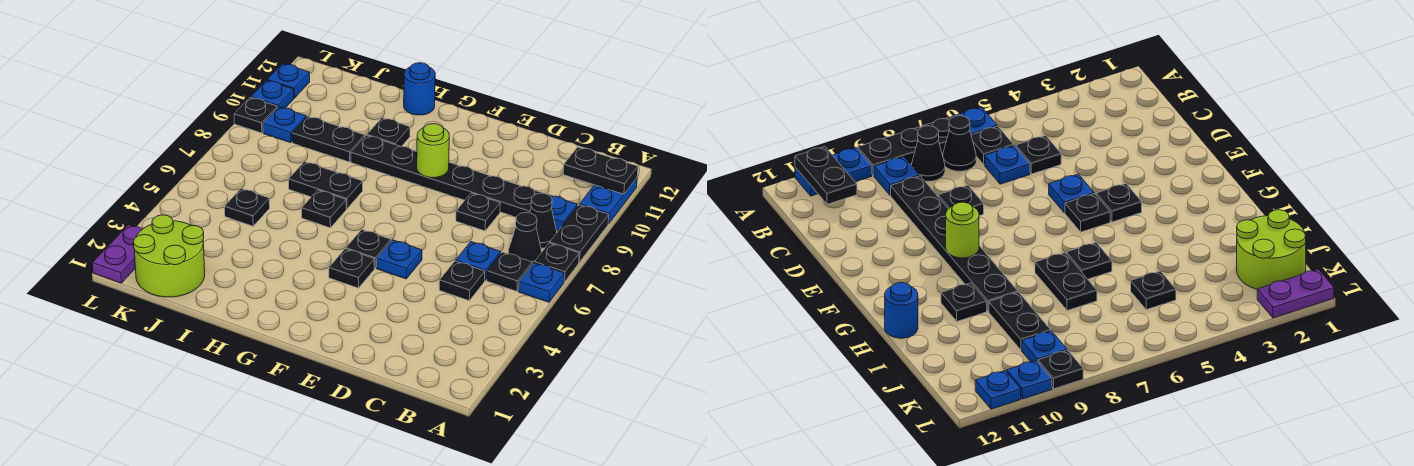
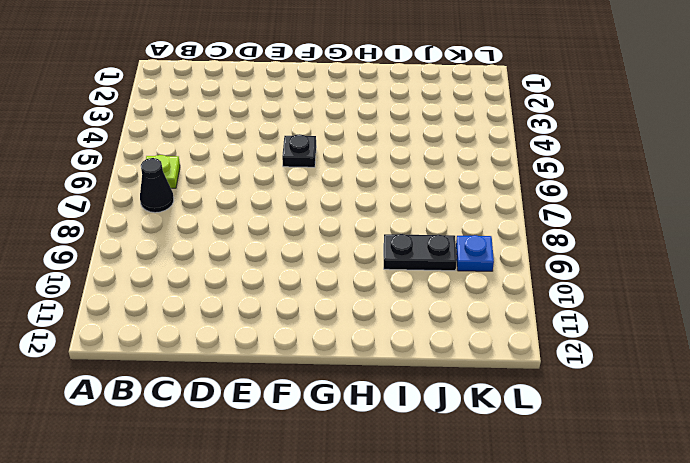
lime plate B6 level 1 -> black plate B6 level 1
none -> blue plate A6 level 1
none -> black plate A7 level 1
none -> black plate A8:A9 level 1

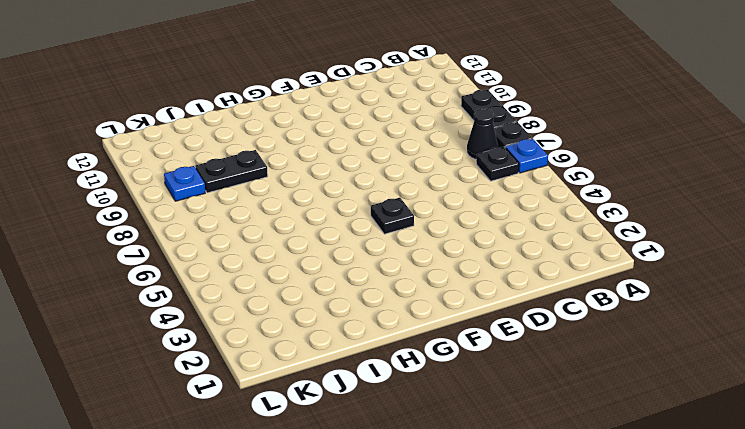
none -> blue plate A10:A11 level 1
none -> black cone B8 level 1
none -> blue plate B9 level 1

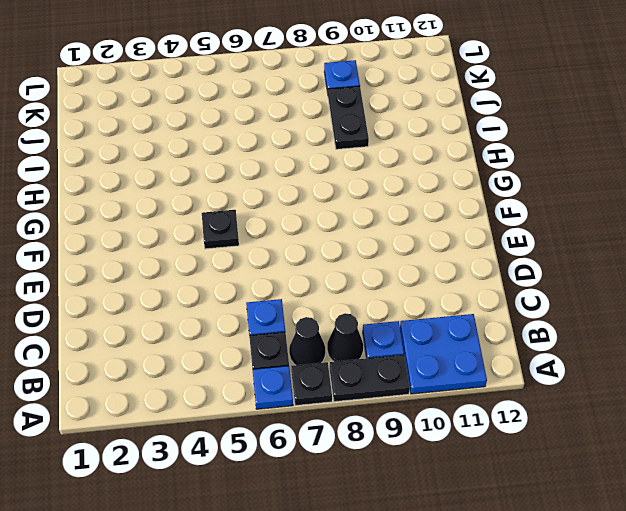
blue plate A10:B11 level 1 -> blue plate A10:A11 level 1
none -> black plate C5 level 1
none -> black plate C9:H9 level 1
none -> black plate D8 level 1

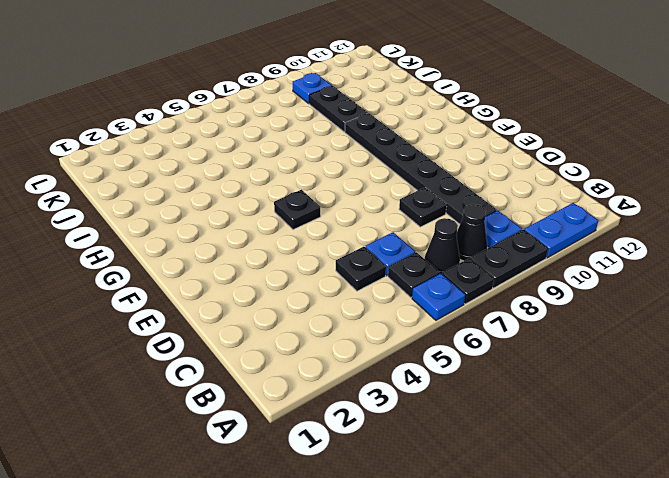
none -> blue plate E5 level 1
none -> black plate F4 level 1
none -> black plate H6 level 1

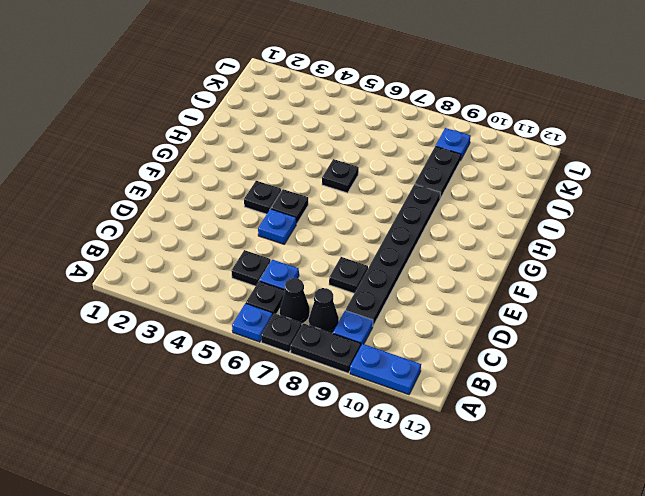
none -> black plate H7:I7 level 1
none -> black plate H10 level 1
none -> blue round brick H12 level 1

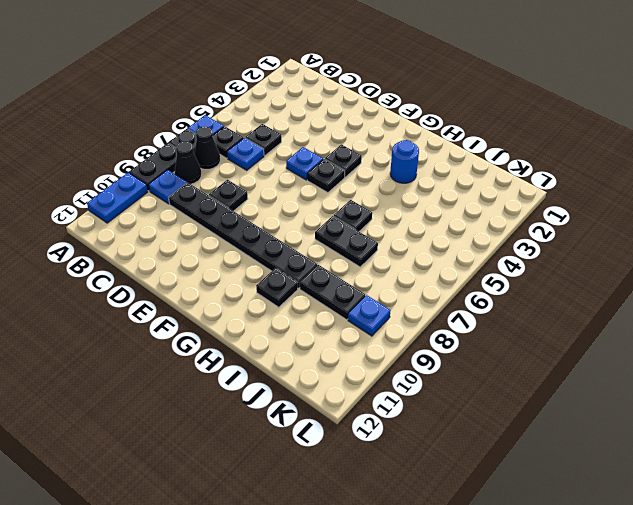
blue round brick H3 level 1 -> blue round brick H12 level 1
none -> lime round brick J1:K2 level 1
none -> black plate J5 level 1
none -> purple plate L1:L2 level 1

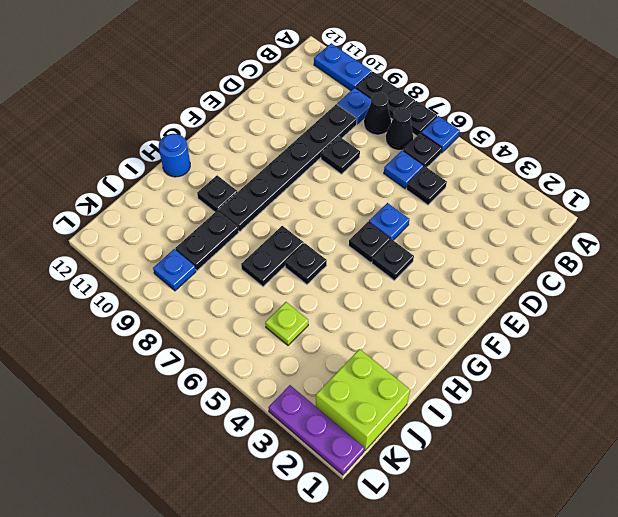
lime brick J1:K2 level 1 -> lime round brick J1:K2 level 1
lime plate J5 level 1 -> black plate J5 level 1
purple plate L1:L3 level 1 -> purple plate L1:L2 level 1
none -> black plate L9 level 1
none -> blue plate L10 level 1
none -> blue plate L11 level 1

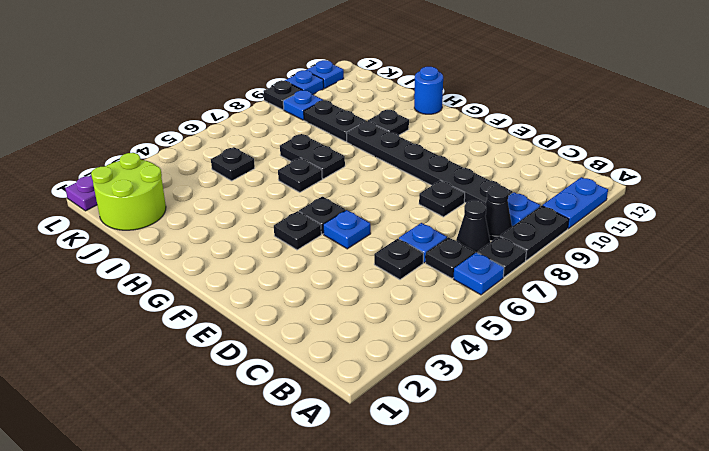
none -> black plate A11:B11 level 2
none -> lime round brick F9 level 2

